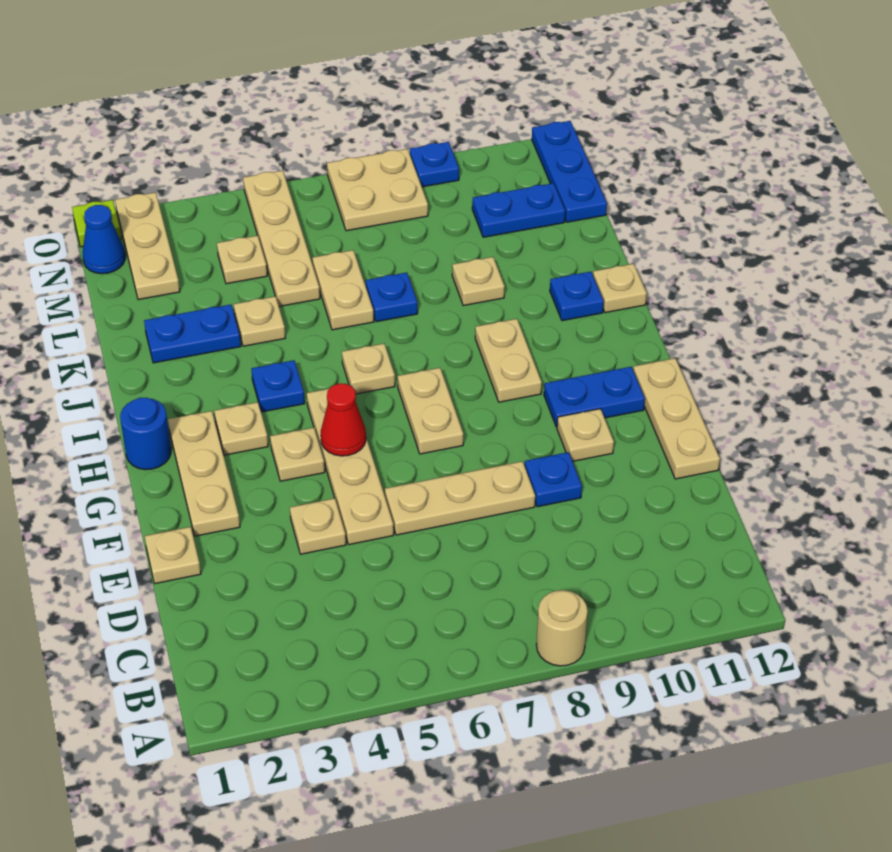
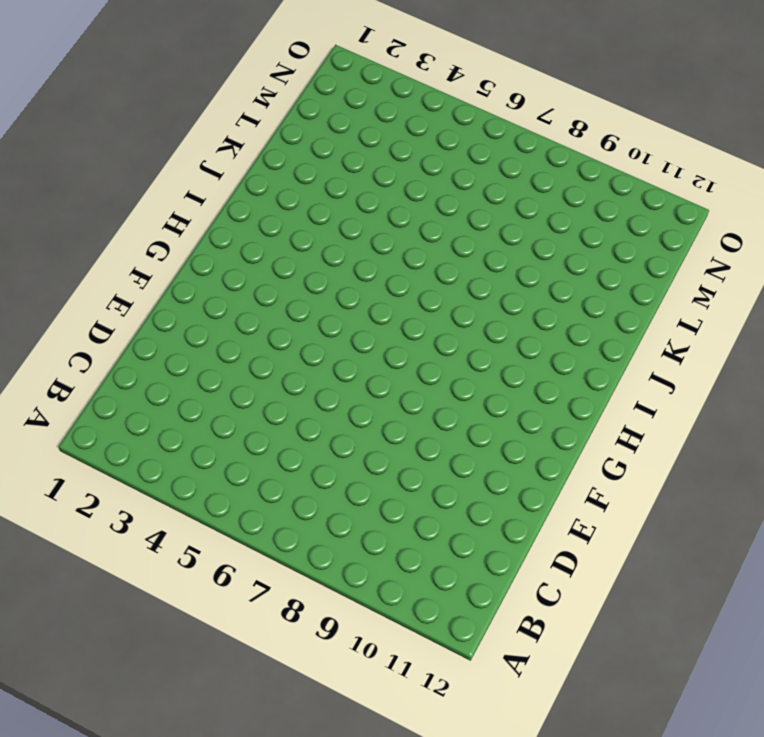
none -> tan round brick A8 level 1
none -> tan plate E1 level 1
none -> tan plate E4 level 1
none -> tan plate E5:H5 level 1

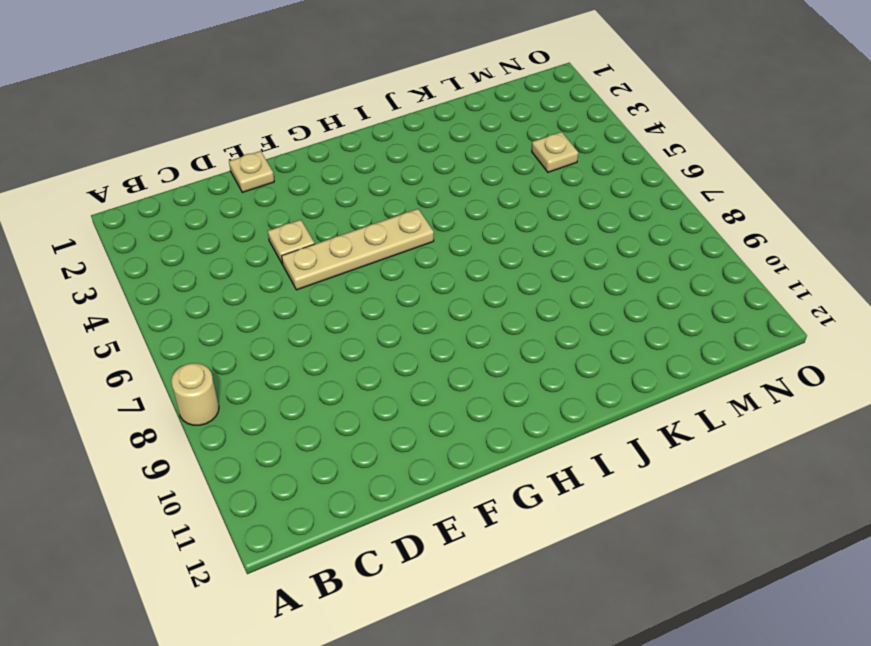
none -> tan plate E6:E8 level 1
none -> blue plate E9 level 1
none -> tan plate E12:G12 level 1
none -> tan plate F2:H2 level 1

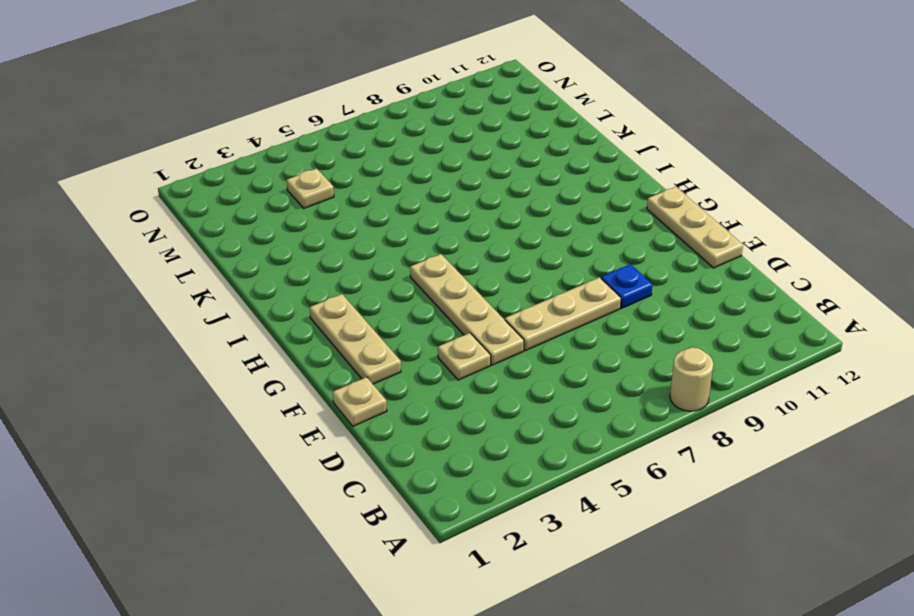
none -> tan plate F10 level 1
none -> tan plate G4 level 1
none -> tan plate G7:H7 level 1
none -> blue plate G10:G11 level 1

